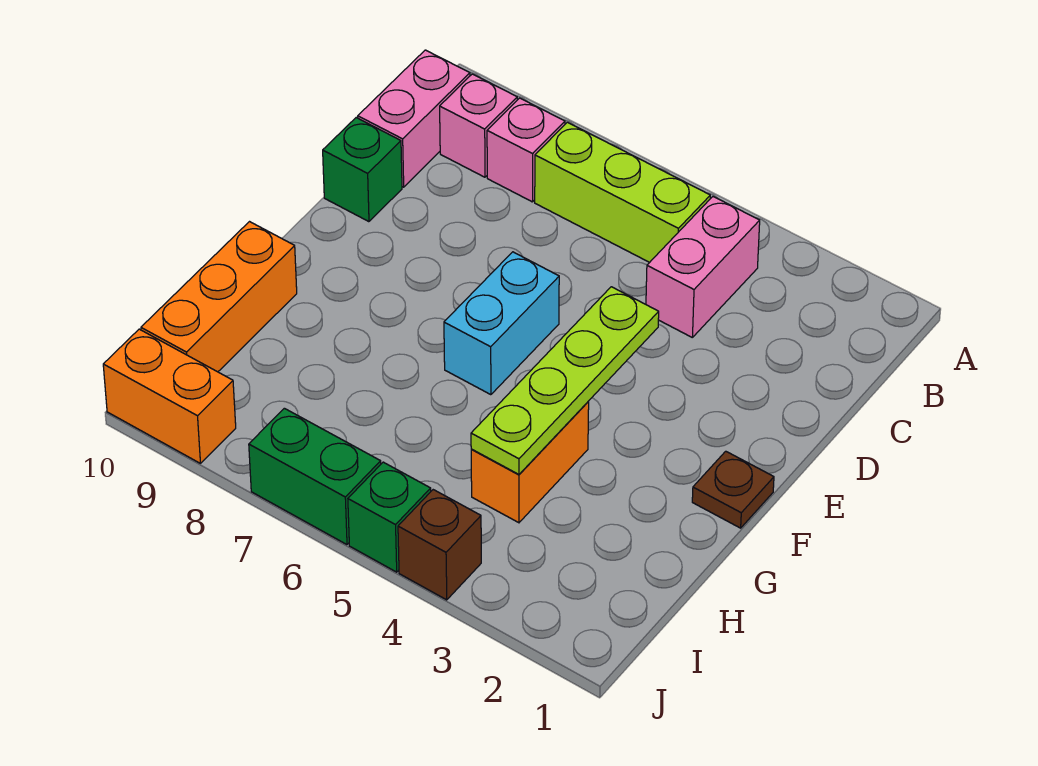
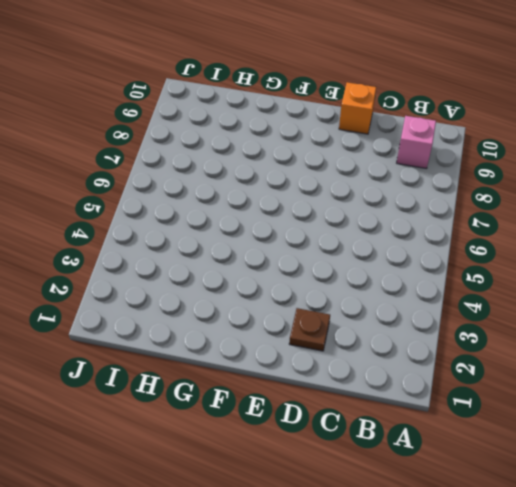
brown plate D2 level 1 -> brown plate F1 level 1
orange brick D10 level 1 -> green brick D10 level 1
none -> pink brick B4:C4 level 1
none -> lime brick B5:B7 level 1
none -> pink brick B8 level 1

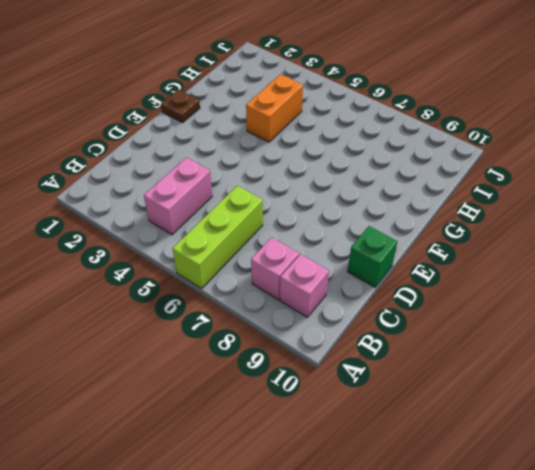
lime brick A6:C6 level 1 -> lime brick B5:B7 level 1
none -> pink brick B10:C10 level 1
none -> cyan brick E6:F6 level 1
none -> orange brick G10:I10 level 1

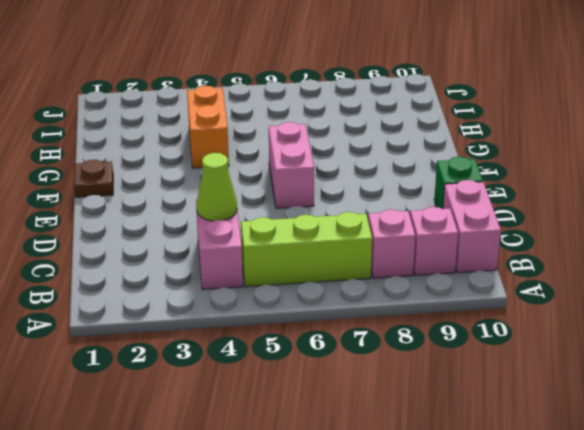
lime cone C4 level 2 -> none
pink brick E6:F6 level 1 -> cyan brick E6:F6 level 1
none -> orange brick G10:I10 level 1
none -> brown brick J4 level 1
none -> green brick J5 level 1

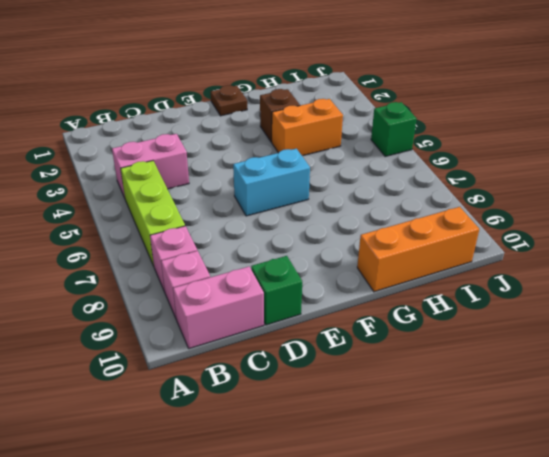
brown brick G3 level 1 -> brown brick J4 level 1
none -> green brick J6:J7 level 1
none -> orange brick J9:J10 level 1
none -> lime plate E4:H4 level 2

